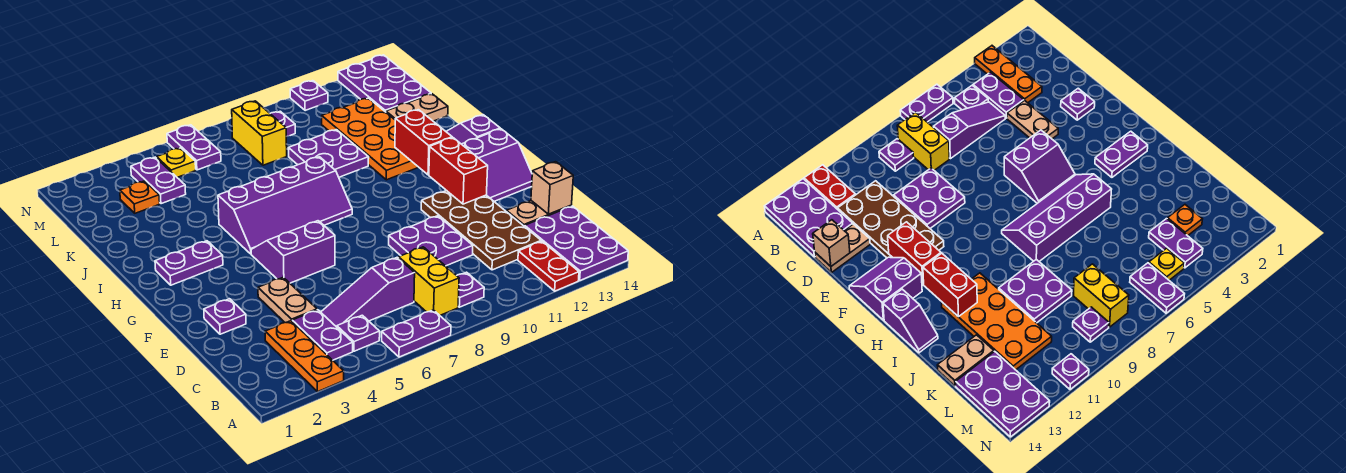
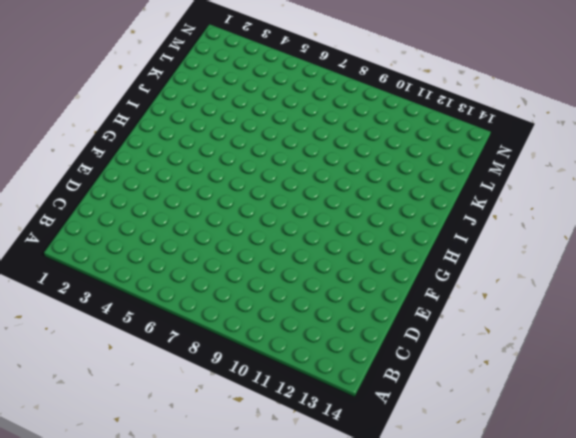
none -> orange plate A3:C3 level 1
none -> purple plate A6:A7 level 1
none -> red plate A12:B12 level 1
none -> purple plate A13:C14 level 1

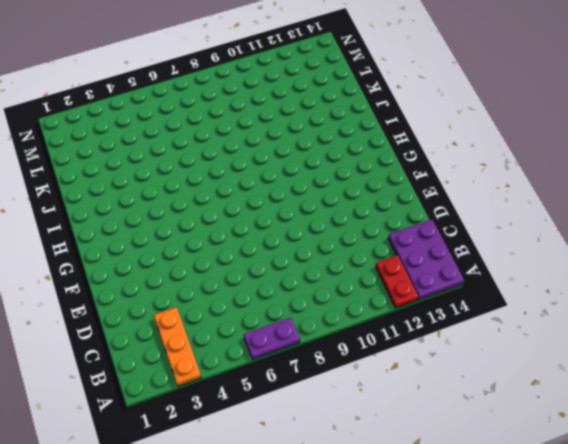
none -> purple plate B4:C4 level 1
none -> purple plate B5 level 1
none -> yellow brick B8:C8 level 1
none -> purple plate B9 level 1

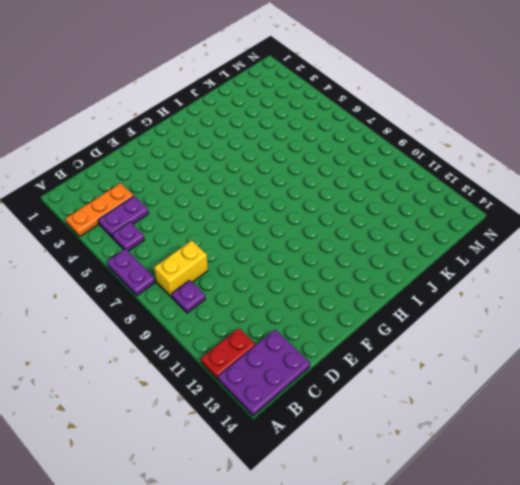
none -> purple slope C5:C7 level 1 top 7
none -> brown plate C11:F12 level 1
none -> tan plate D4:E4 level 1
none -> purple plate D9:E10 level 1

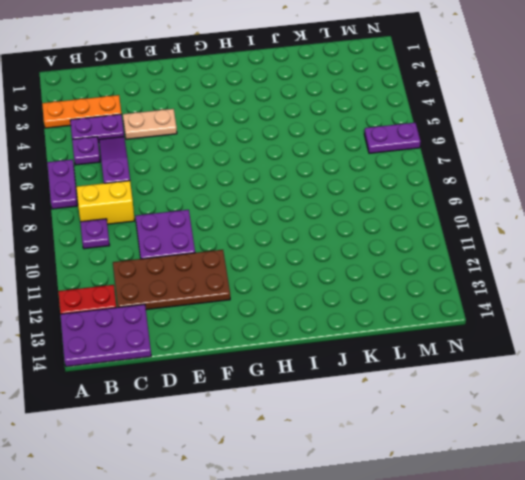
none -> tan plate D13:D14 level 1
none -> purple plate E2 level 1
none -> purple slope F5:G6 level 1 top F
none -> purple slope F13:G14 level 1 top G

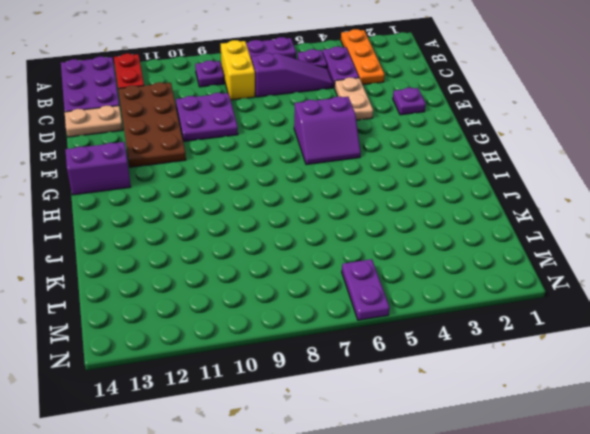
none -> purple plate H2:H3 level 1
none -> purple slope H5:I8 level 1 top I
none -> purple slope H14:I14 level 1 top H
none -> orange plate I11:L12 level 1

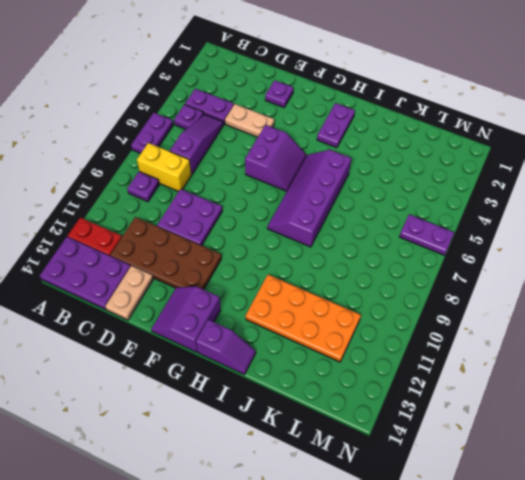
none -> orange plate A3:C3 level 1
none -> purple plate J9:K10 level 1
none -> tan plate K13:K14 level 1
none -> orange plate L3 level 1

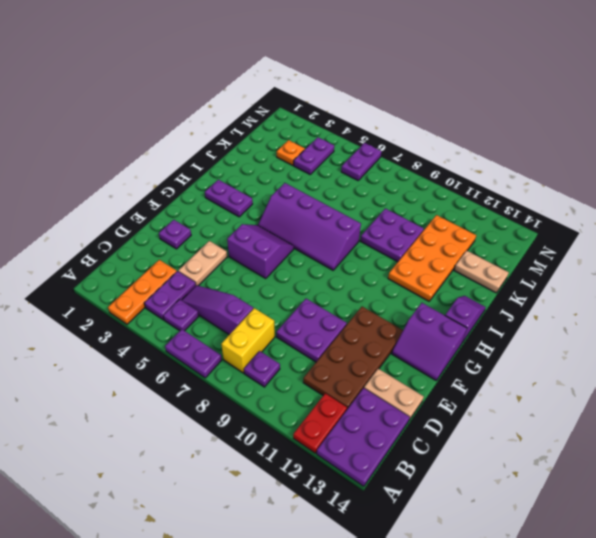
none -> yellow brick L8:M8 level 1
none -> purple plate L13:N14 level 1
none -> yellow plate M5 level 1
none -> purple plate M9 level 1

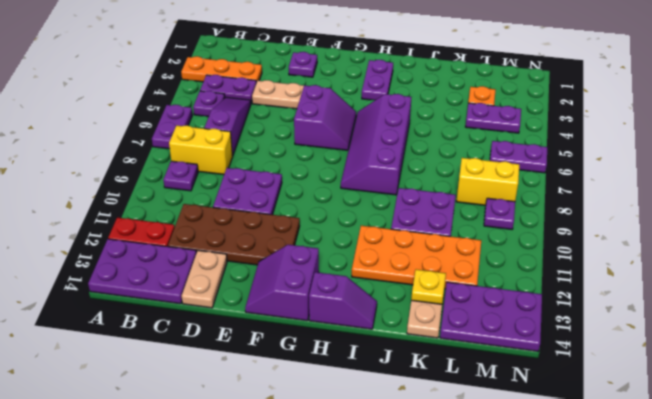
yellow plate K13 level 2 -> yellow plate M5 level 1
none -> purple plate N11 level 1
none -> tan brick D14 level 2
none -> red brick F12:G12 level 2
none -> red brick H12:I12 level 2

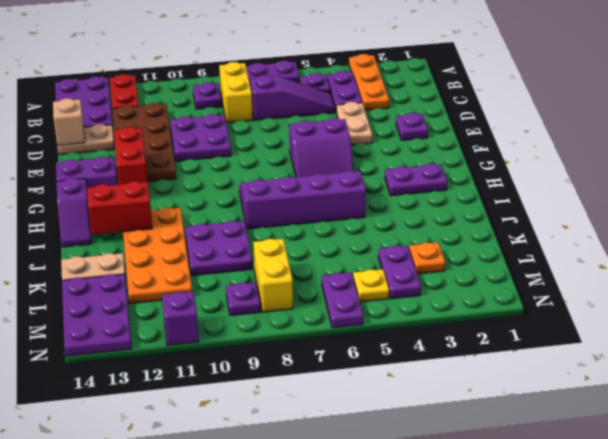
red brick I12:I13 level 2 -> red brick H12:I12 level 2
purple brick N11 level 1 -> purple plate N11 level 1

